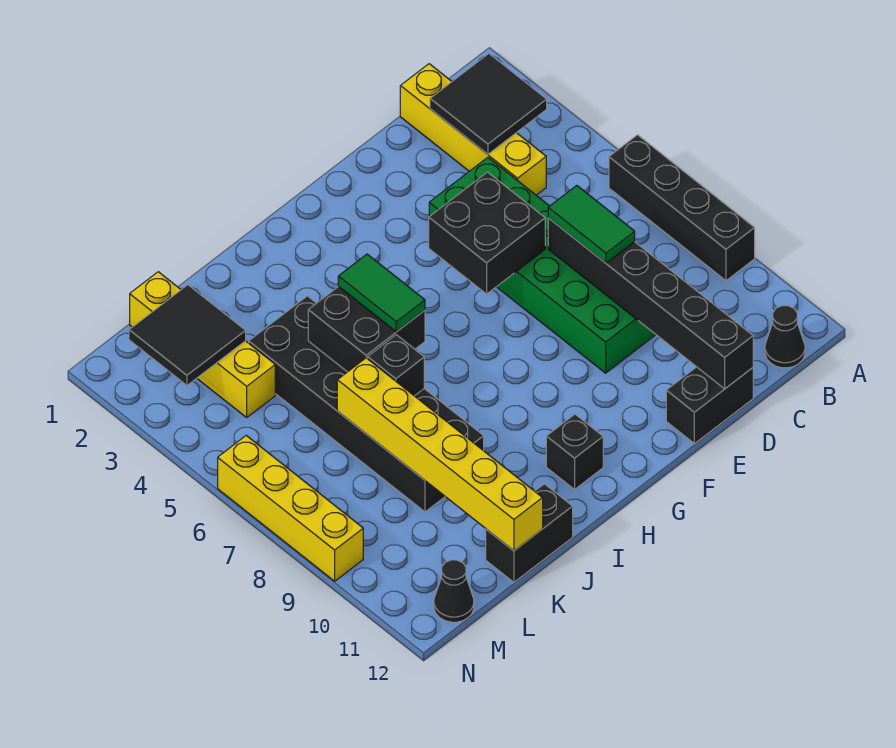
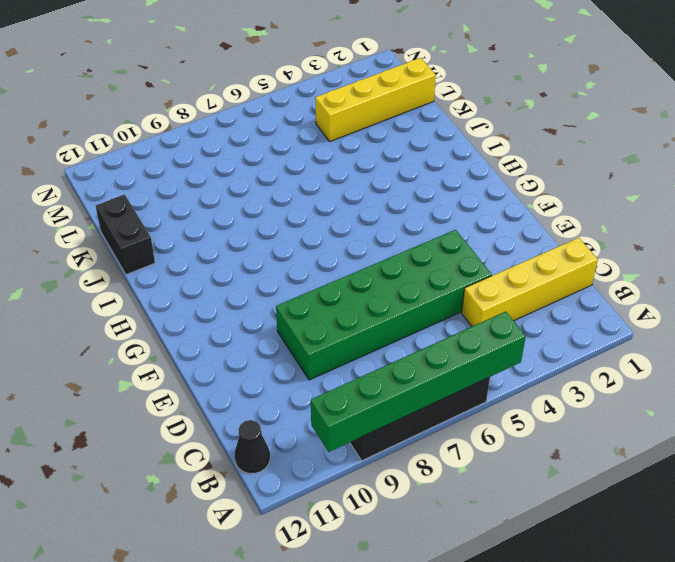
green brick A5:A10 level 2 -> none
none -> black brick D12:E12 level 1
none -> black brick H11 level 1
none -> black brick J4:K9 level 1

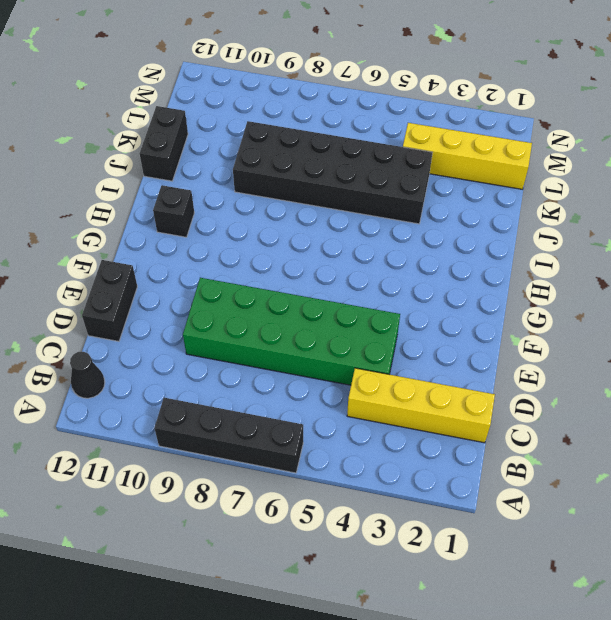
none -> black cone M12 level 1
none -> yellow brick N6:N9 level 1
none -> black tile B2:C3 level 2

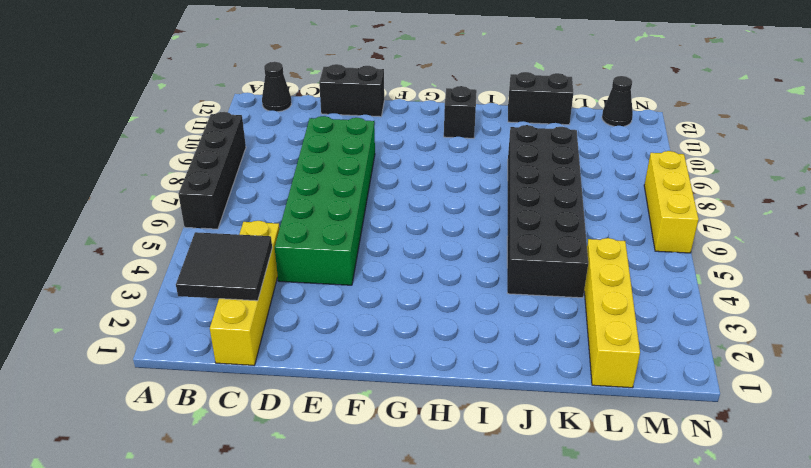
yellow brick N6:N8 level 1 -> yellow brick N6:N9 level 1
none -> black brick D7:D12 level 2
none -> black brick E5:F6 level 2
none -> black brick I5:J6 level 2

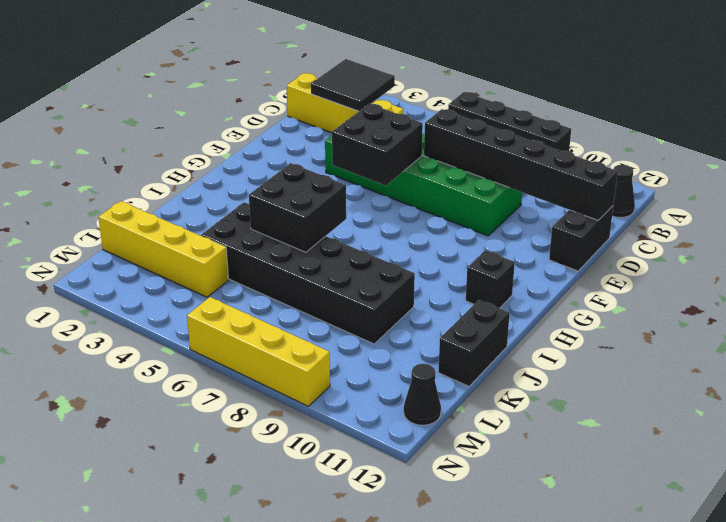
none -> black brick J7 level 2
none -> yellow brick K7:K12 level 2
none -> black tile L2:M3 level 2

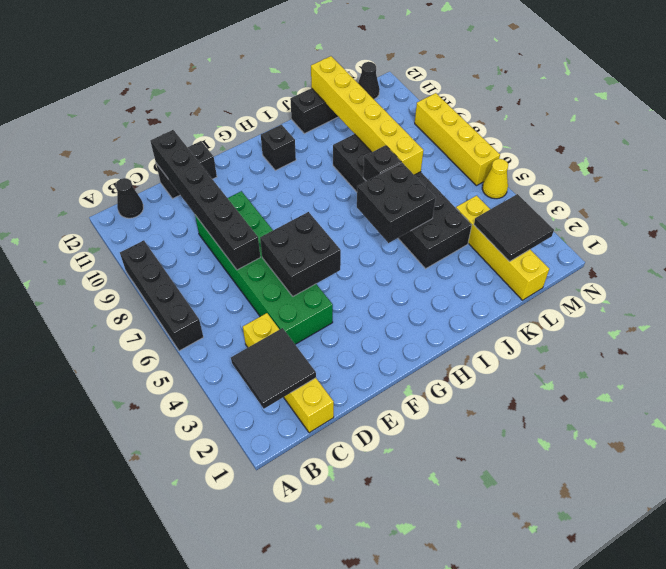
yellow cone N5 level 1 -> none
none -> green tile D7:D8 level 3
none -> green tile I5:I6 level 3

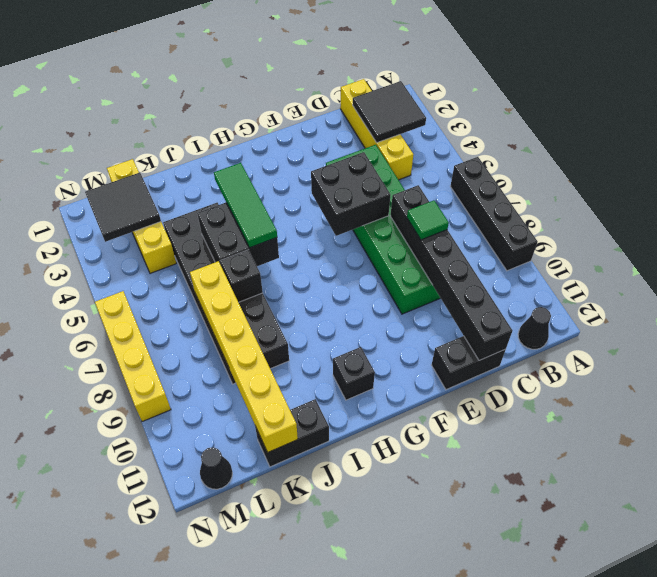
green tile D8 level 3 -> green tile D7:D8 level 3
green tile I4:I6 level 3 -> green tile I5:I6 level 3

